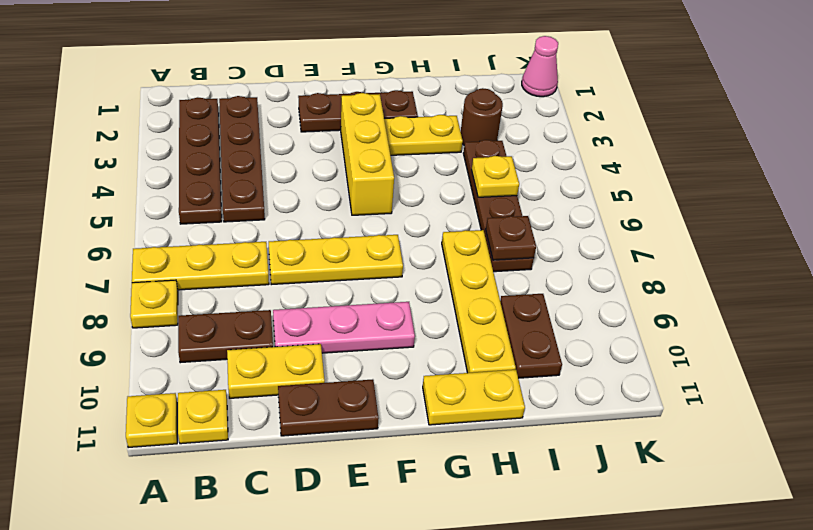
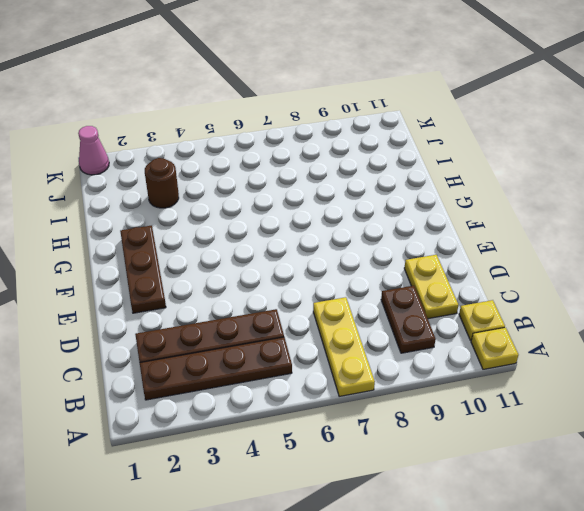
none -> yellow plate A8 level 1
none -> yellow plate D7:F7 level 1
none -> pink plate D9:F9 level 1

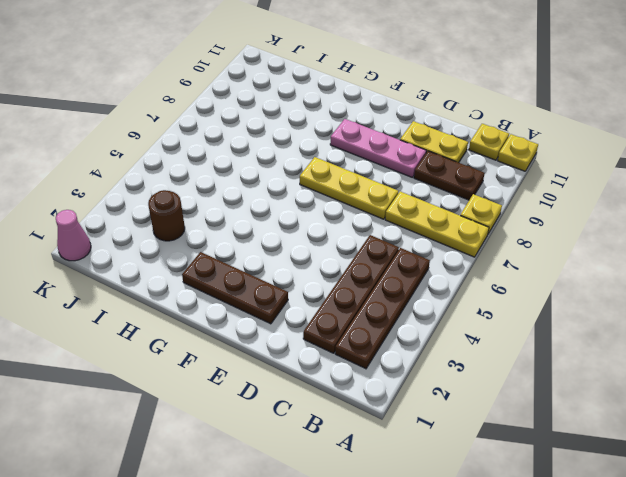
none -> brown plate D11:E11 level 1
none -> yellow brick F3:F5 level 1
none -> yellow plate G3:H3 level 1

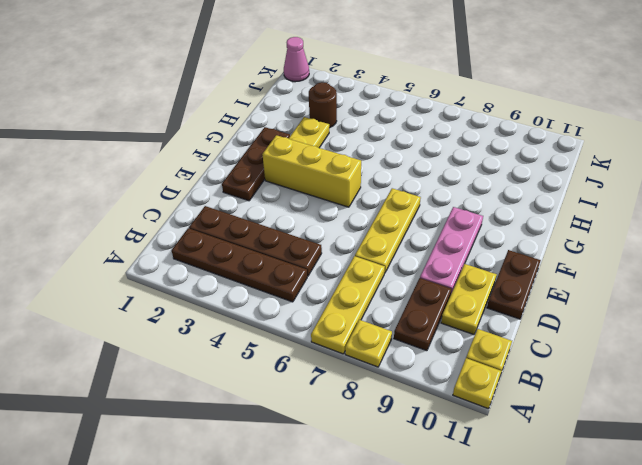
none -> yellow plate G11:H11 level 1
none -> yellow plate H7:H10 level 1
none -> brown plate I4:I7 level 1

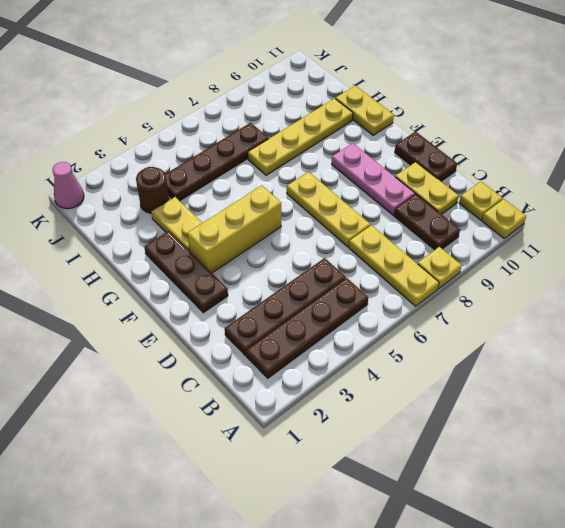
none -> brown plate I9:I10 level 1
none -> yellow plate I5 level 2
none -> brown plate I7 level 2

